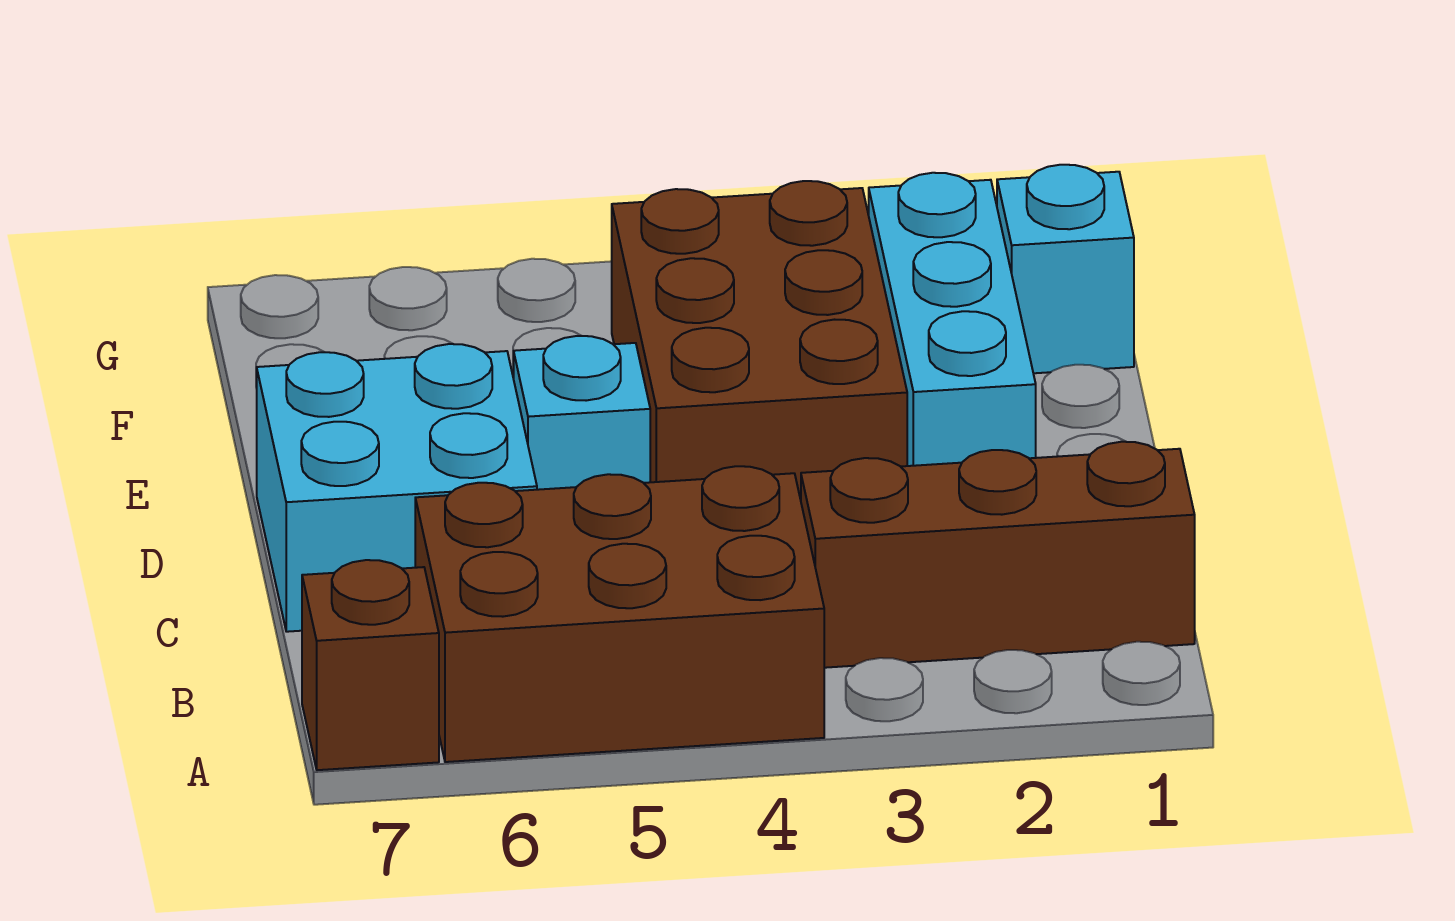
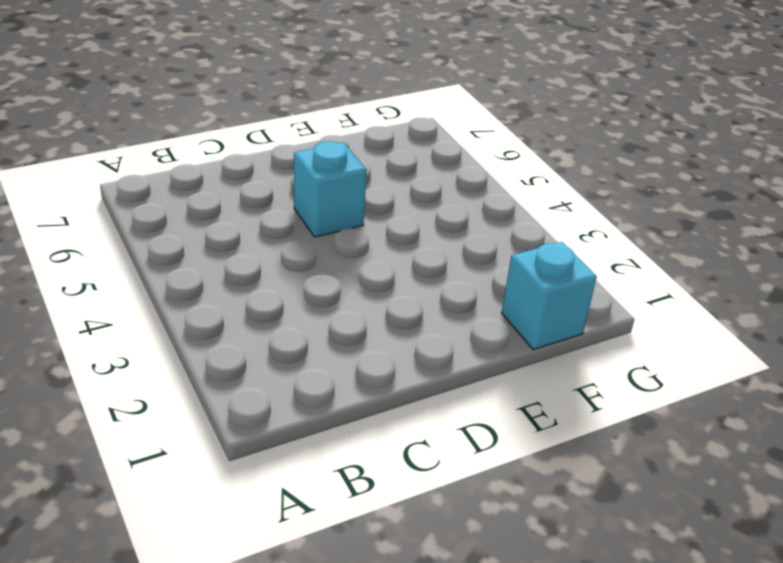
none -> brown brick A4:B6 level 1
none -> brown brick A7 level 1

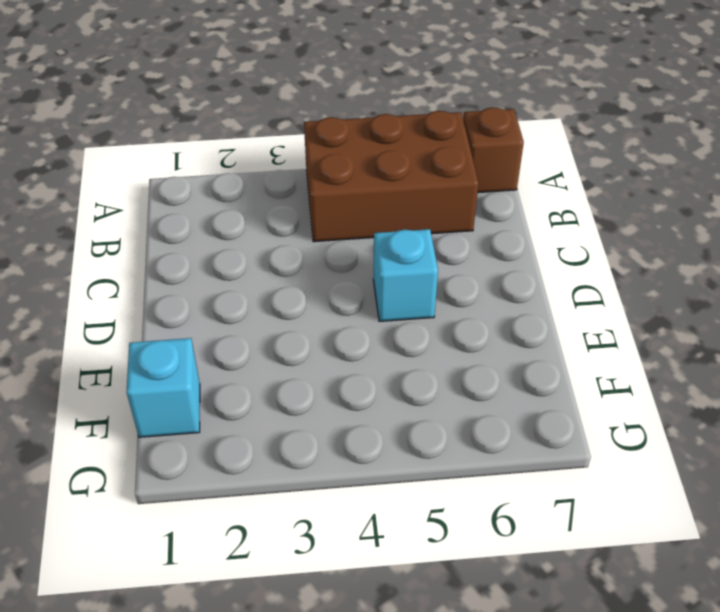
none -> brown brick B1:B3 level 1
none -> cyan brick C6:D7 level 1

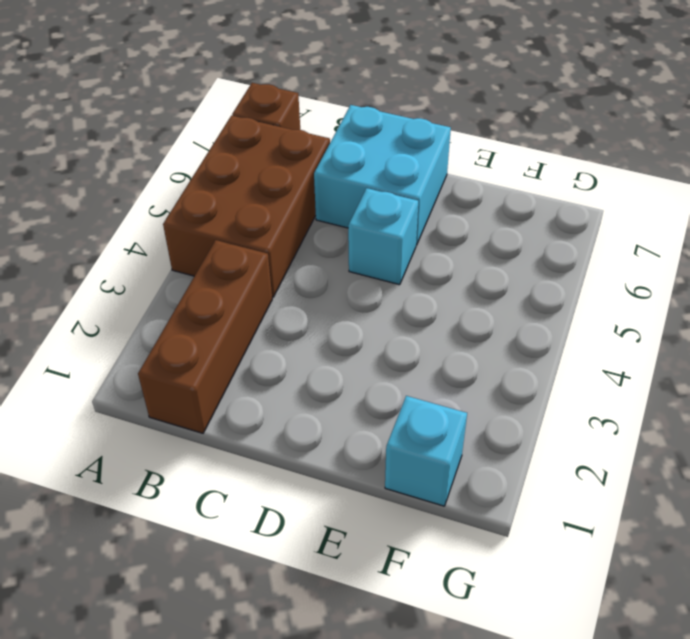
none -> cyan brick D2:F2 level 1
none -> brown brick D3:F4 level 1

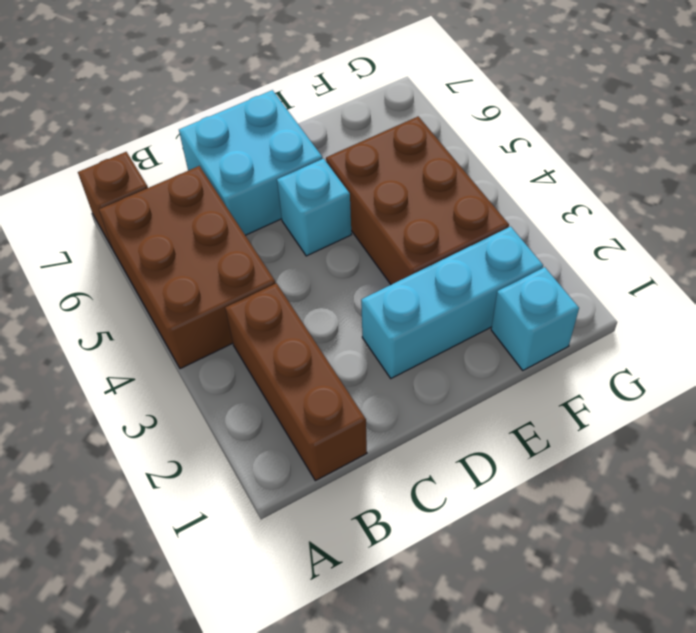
brown brick E3:F5 level 1 -> brown brick D3:F4 level 1

